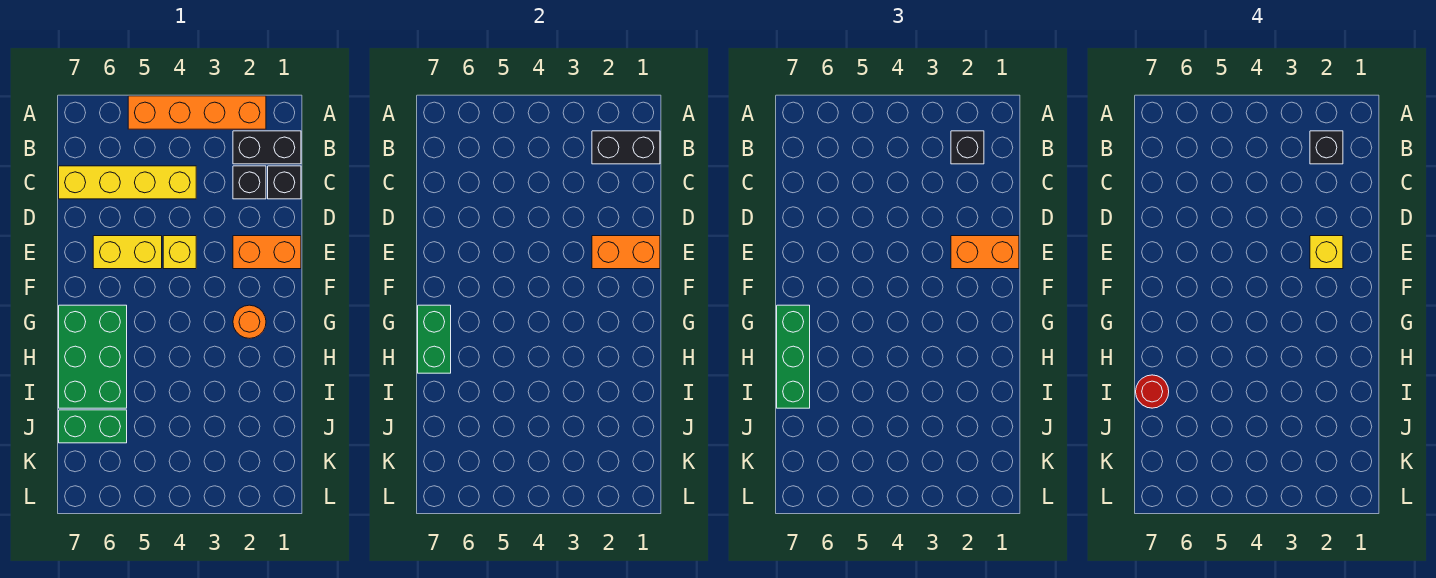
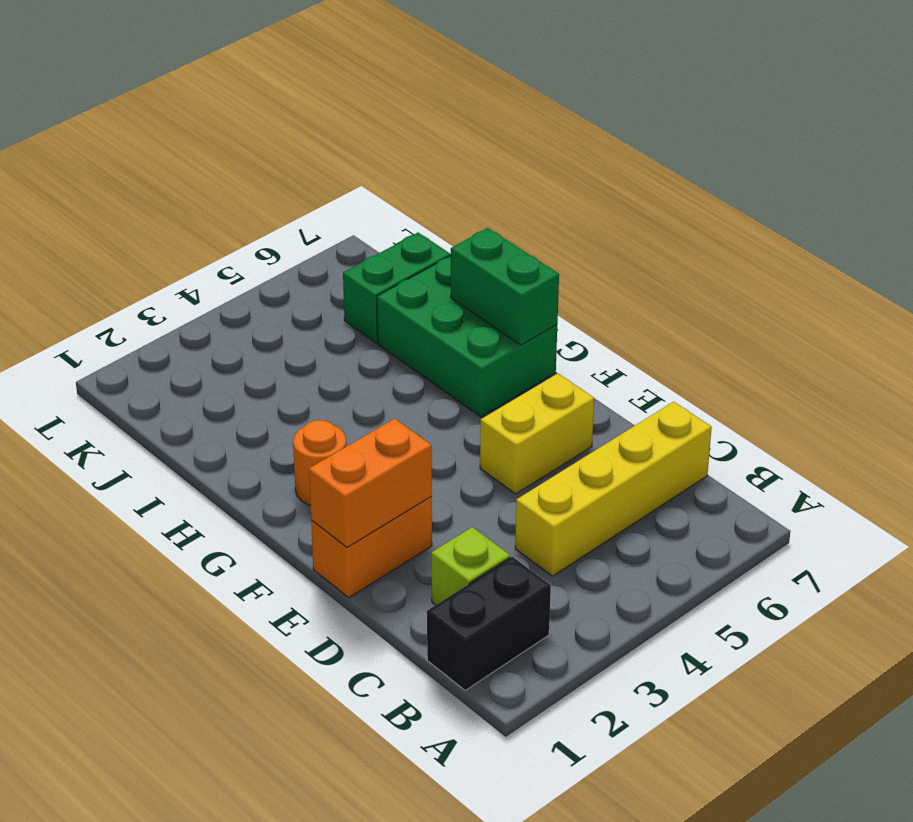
lime brick C2 level 1 -> black brick C2 level 1
none -> orange brick A2:A5 level 1
none -> black brick C1 level 1
none -> yellow brick E4 level 1

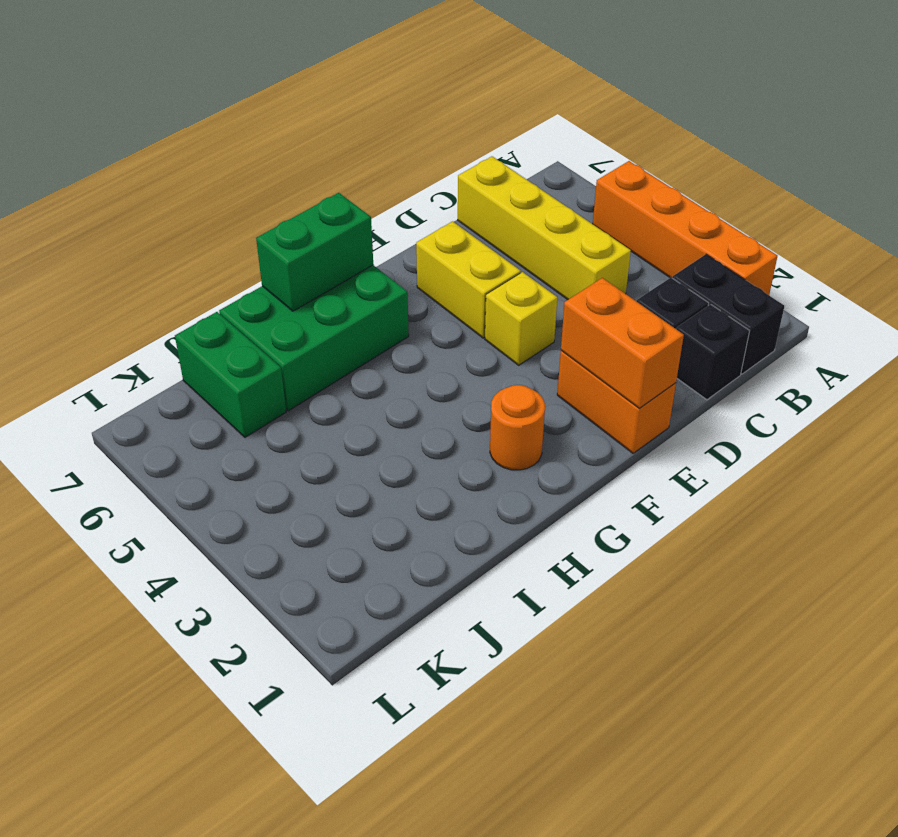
none -> black brick B1:B2 level 2
none -> black brick B2 level 3
none -> orange brick E1:E2 level 3

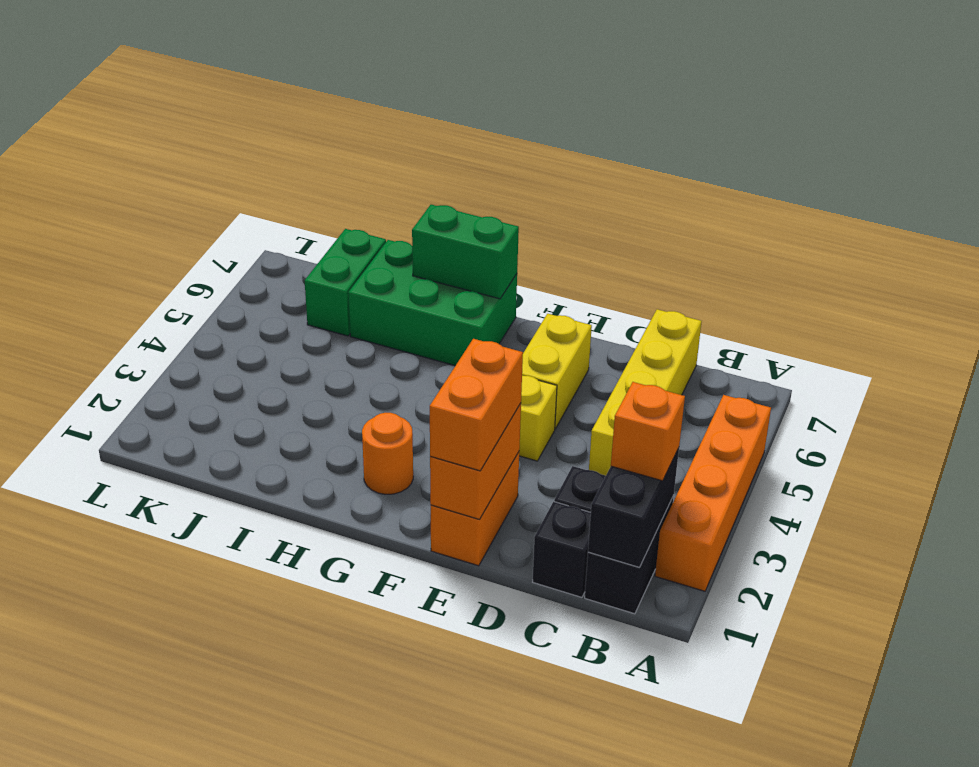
orange brick B2 level 3 -> black brick B2 level 3
none -> green brick G7:I7 level 3
none -> black brick B2 level 4
none -> yellow brick E2 level 4

